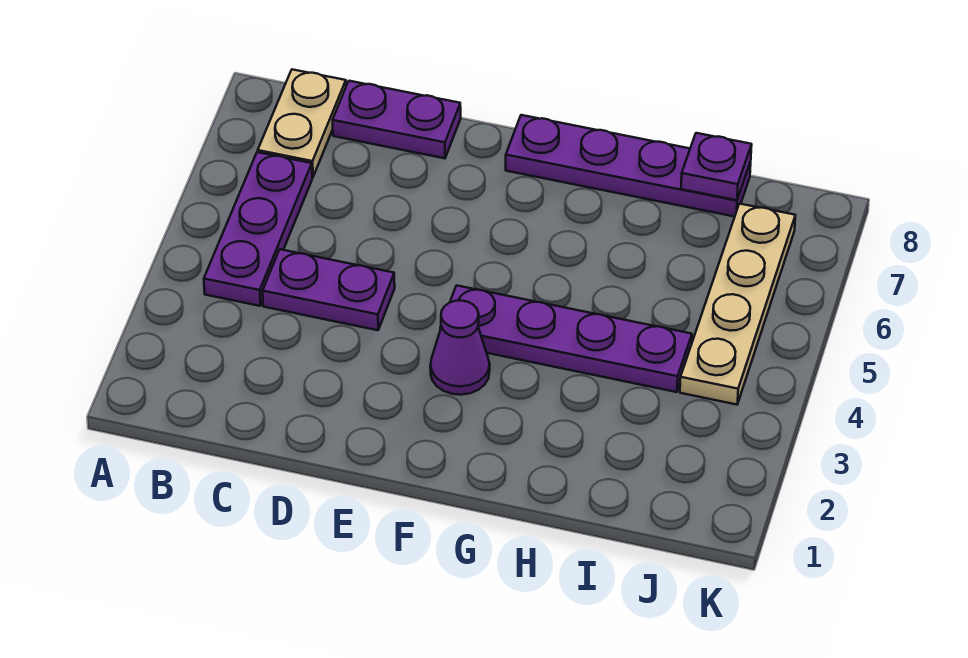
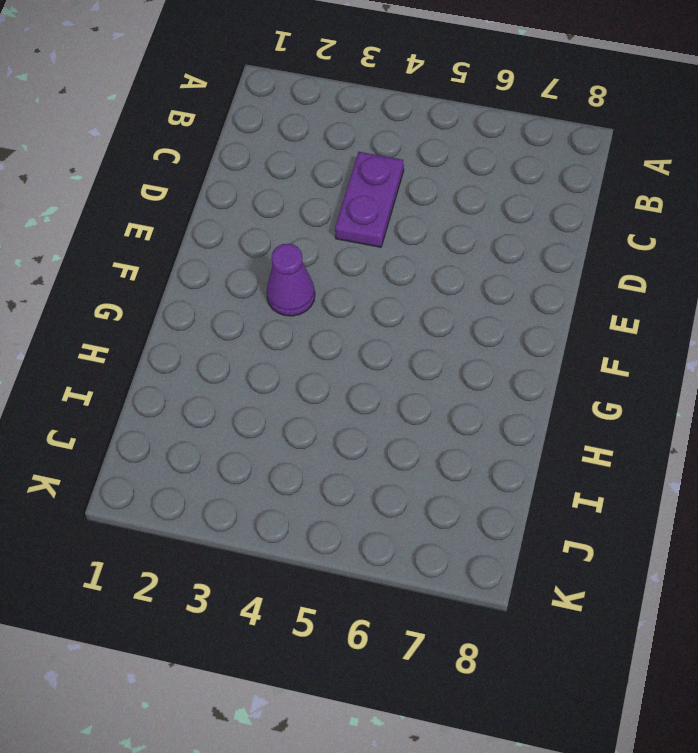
none -> purple plate B4:B6 level 1
none -> tan plate B7:B8 level 1

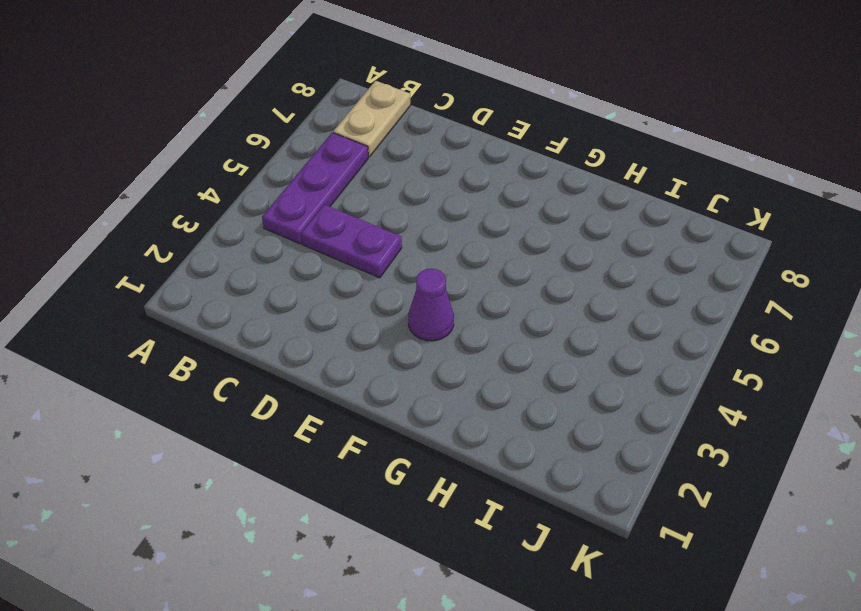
none -> purple plate C8:D8 level 1
none -> purple plate F4:I4 level 1

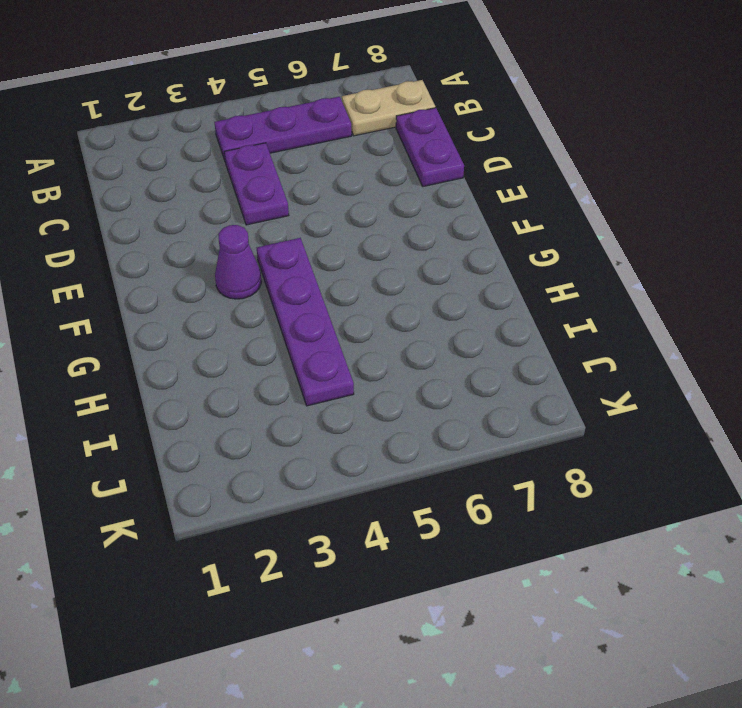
none -> purple plate F8:I8 level 1
none -> tan plate J4:J7 level 1

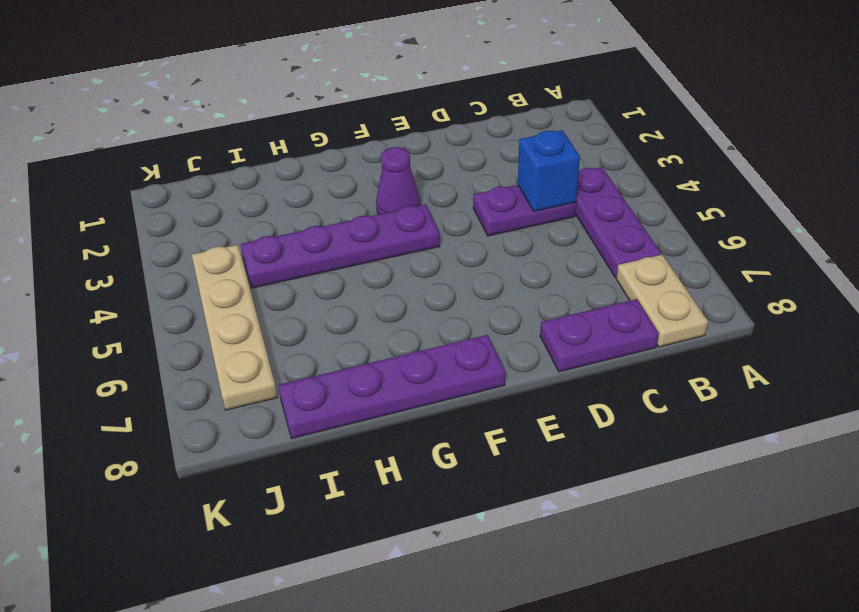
blue brick C4 level 2 -> none
none -> purple plate I8 level 2

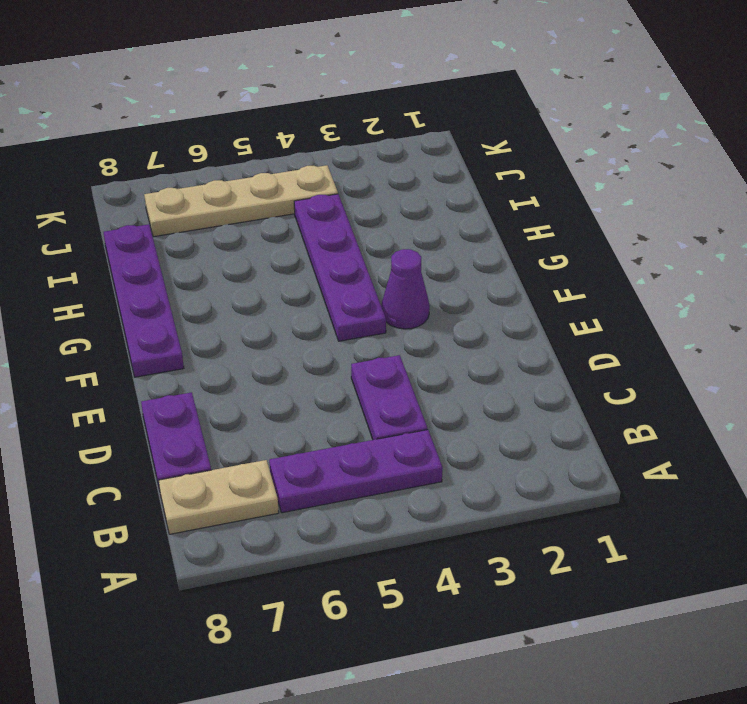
none -> purple plate I8 level 2

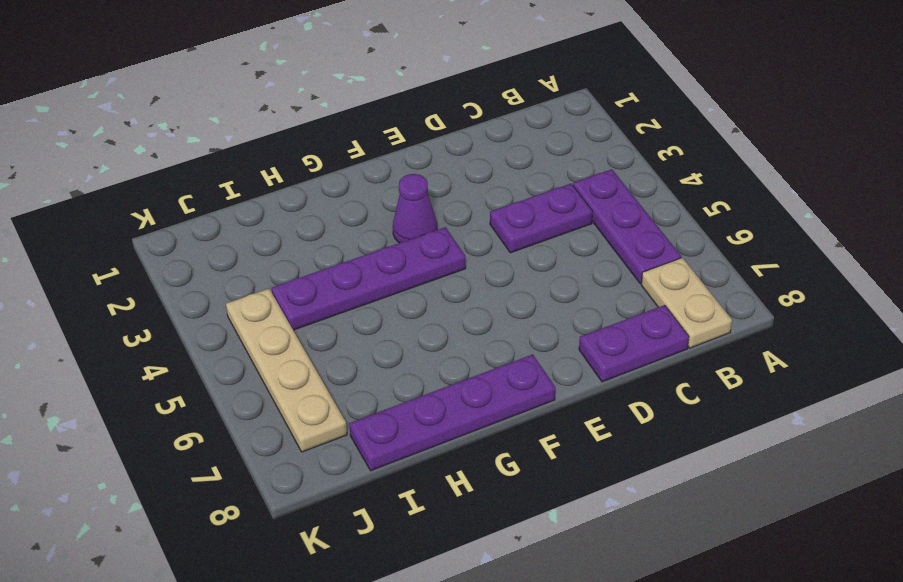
none -> purple plate I8 level 2

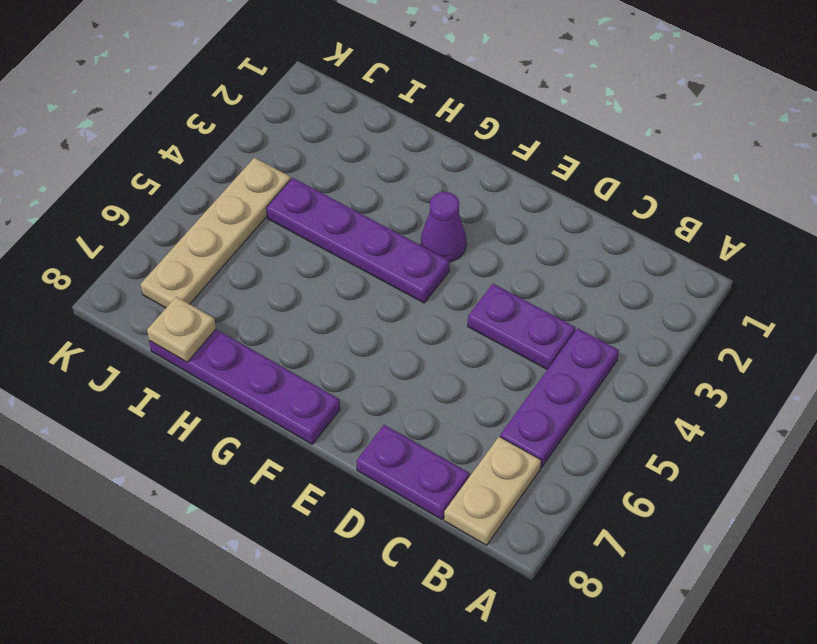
tan plate I8 level 2 -> purple plate I8 level 2

